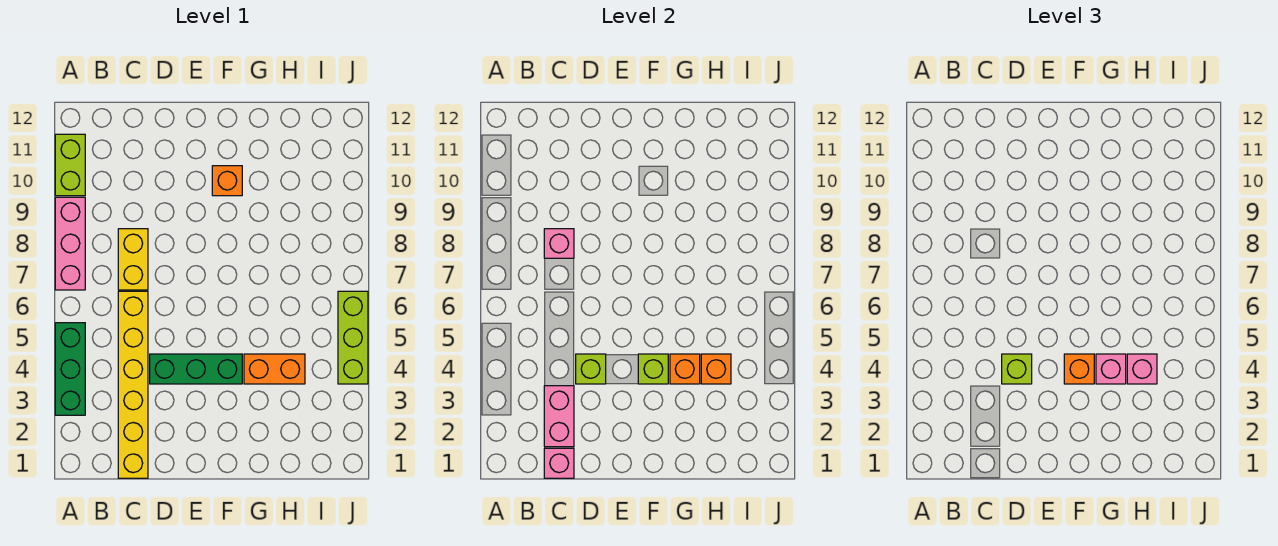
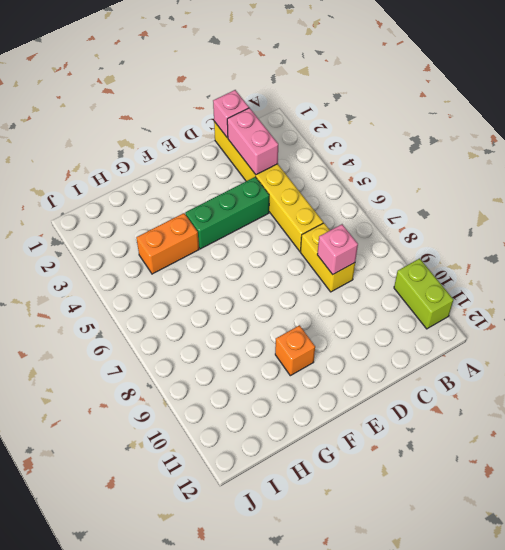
none -> green brick A3:A5 level 1
none -> pink brick A7:A9 level 1
none -> lime brick J4:J6 level 1

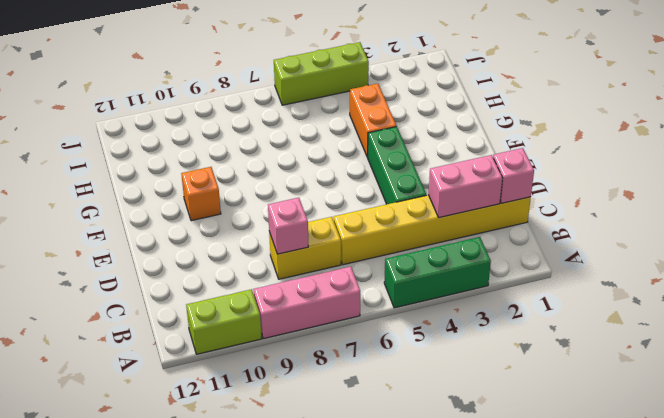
none -> lime brick D4 level 2
none -> lime brick F4 level 2
none -> orange brick G4 level 2

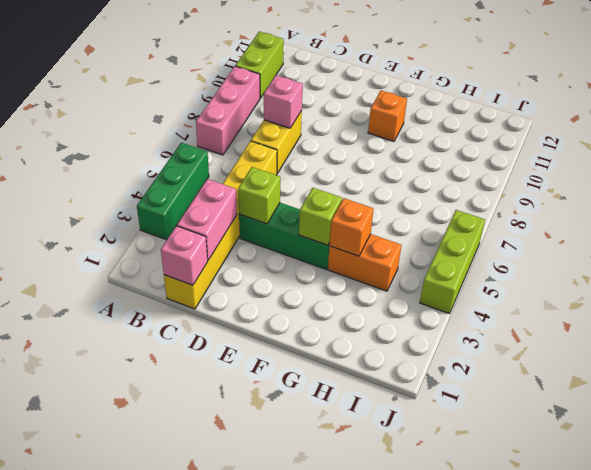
none -> orange brick H4 level 2
none -> lime brick D4 level 3
none -> orange brick F4 level 3

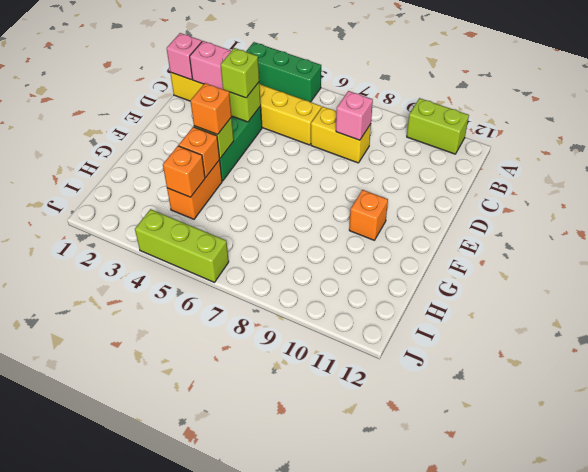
none -> pink brick A7:A9 level 1
none -> pink brick G4 level 3
none -> pink brick H4 level 3

